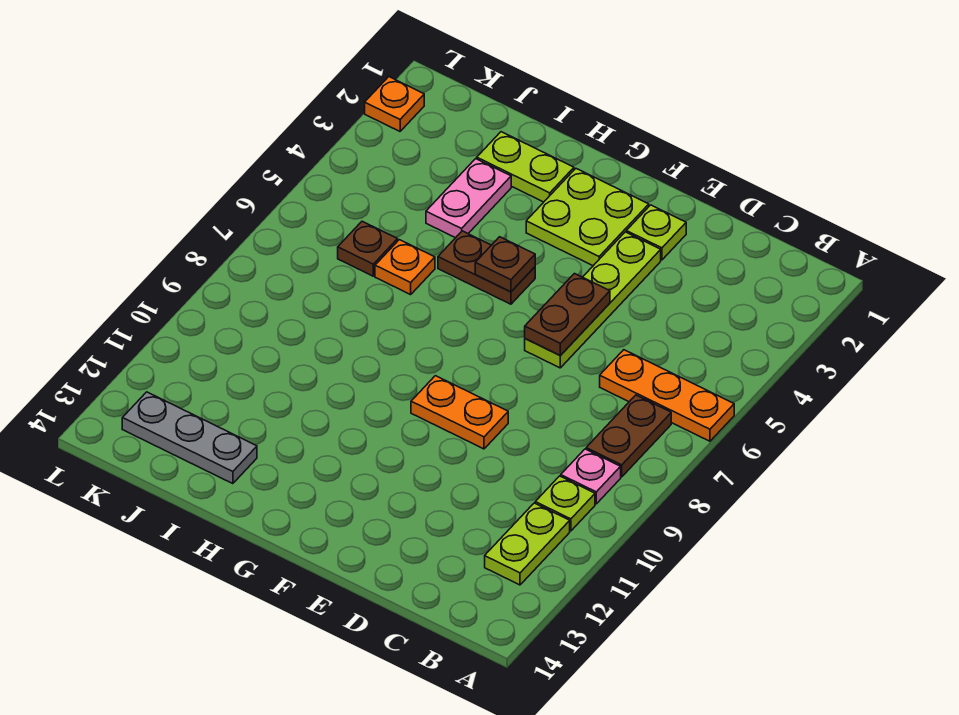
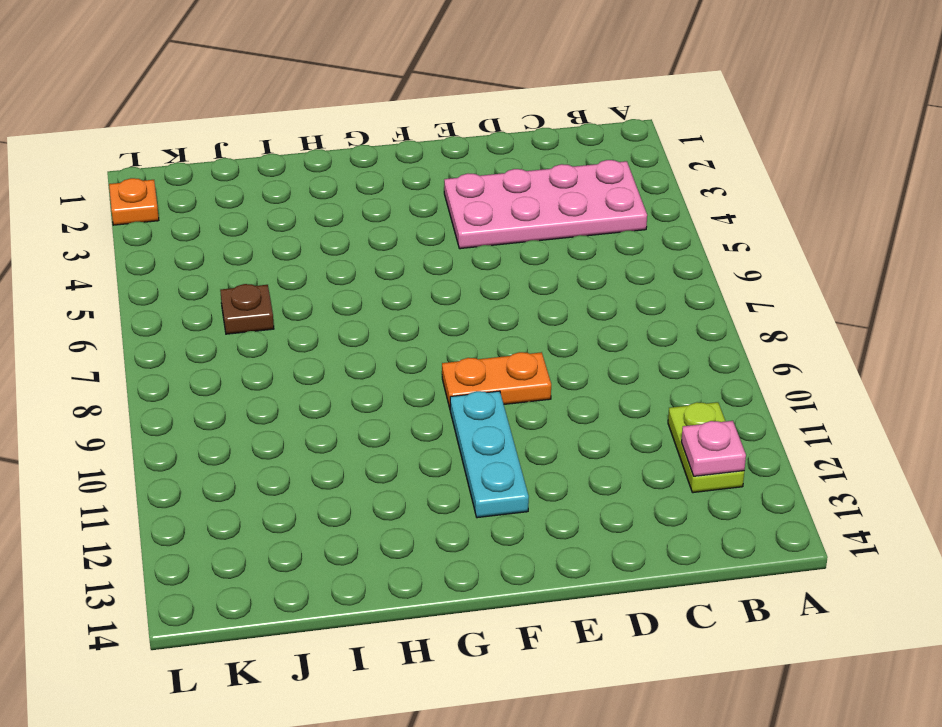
pink plate B3:E4 level 1 -> lime plate E3:E6 level 1
pink plate B12 level 2 -> pink plate B9 level 1
cyan plate F10:F12 level 1 -> none
none -> orange plate A6:C6 level 1
none -> brown plate B7:B8 level 1
none -> lime plate B10 level 1

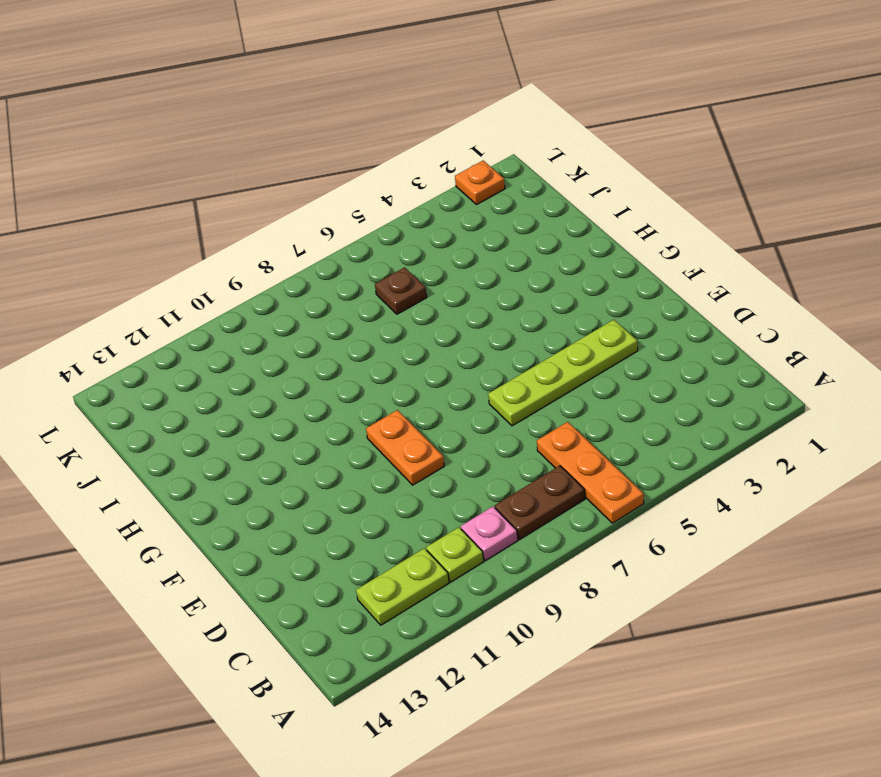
none -> lime plate E2 level 1
none -> lime plate F2:G3 level 1
none -> brown plate G5:H5 level 1

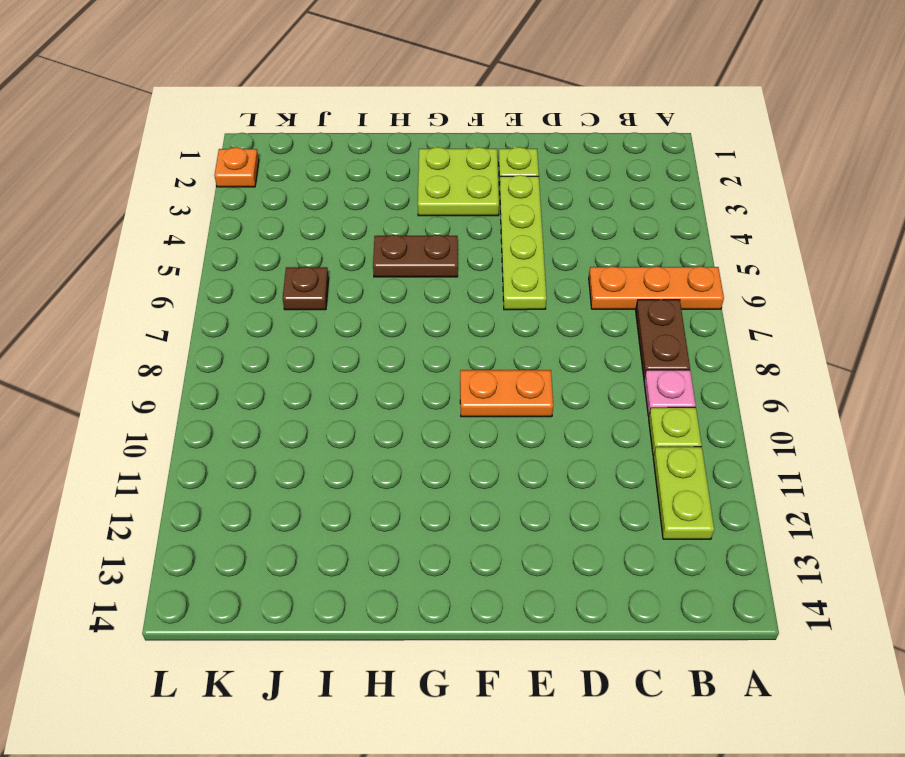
none -> lime plate H2:I2 level 1
none -> pink plate I3:I4 level 1
none -> orange plate I6 level 1

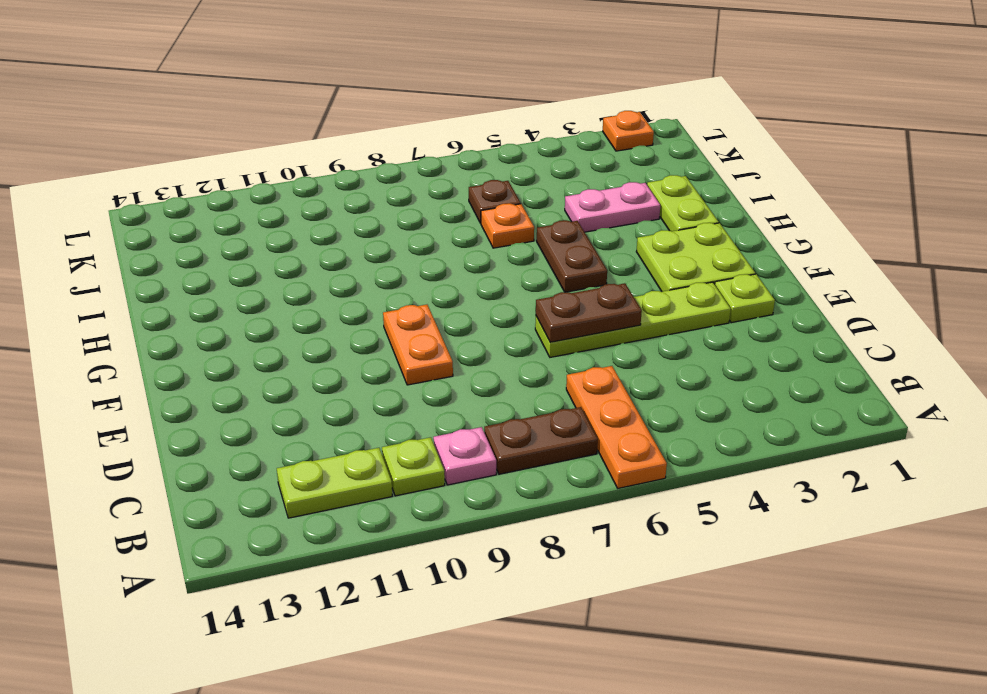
none -> grey plate I13:K13 level 1
none -> brown plate G5 level 2

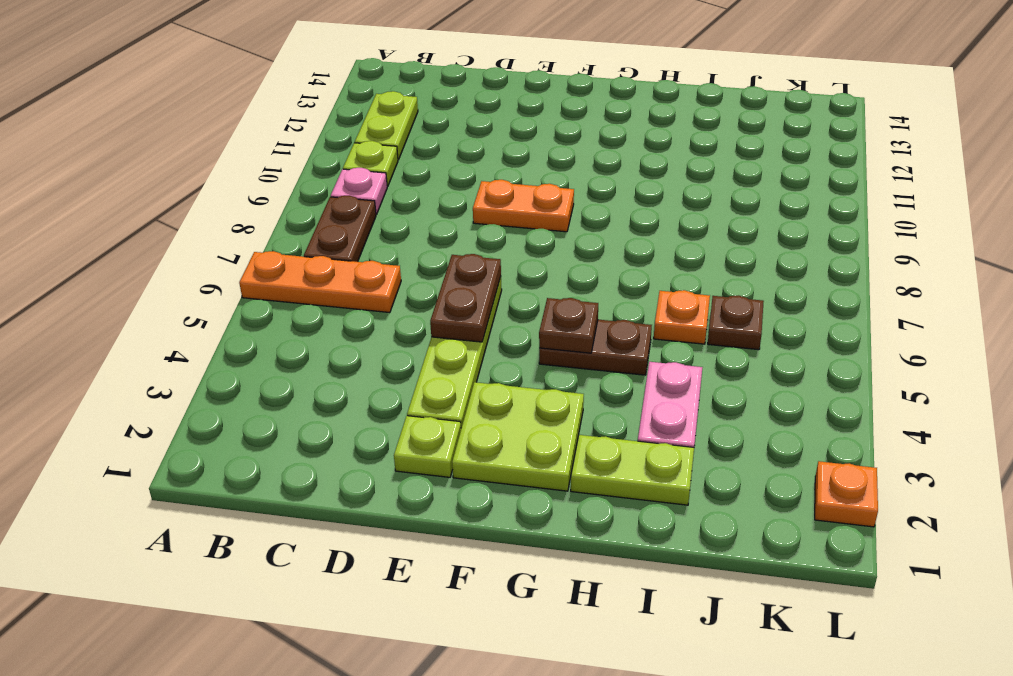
none -> grey plate I13:K13 level 1

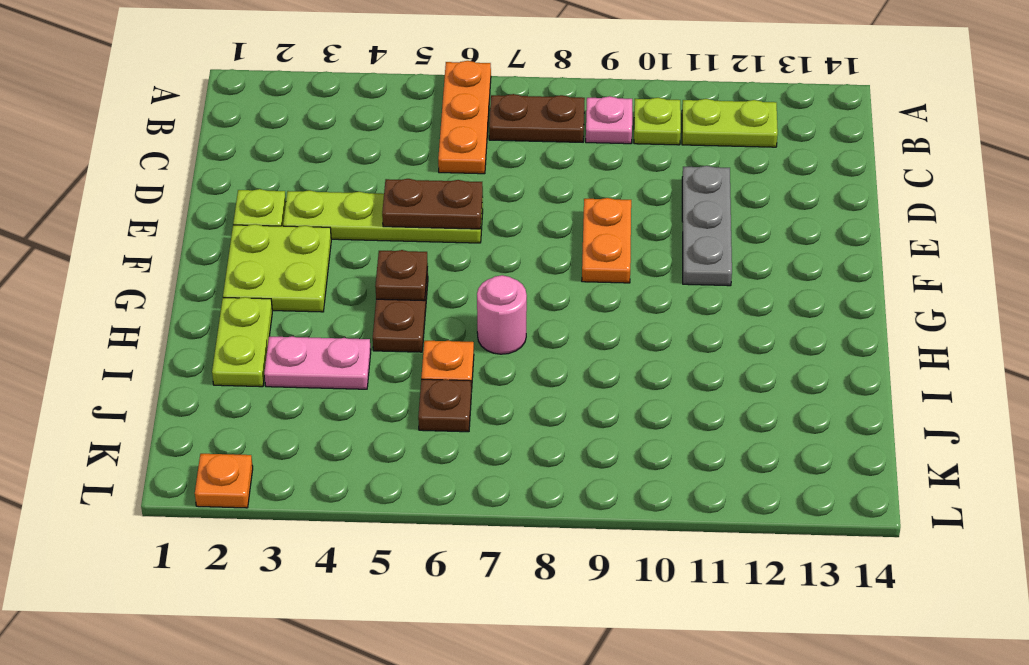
grey plate D11:F11 level 1 -> grey plate I13:K13 level 1
pink round brick H7 level 1 -> none

